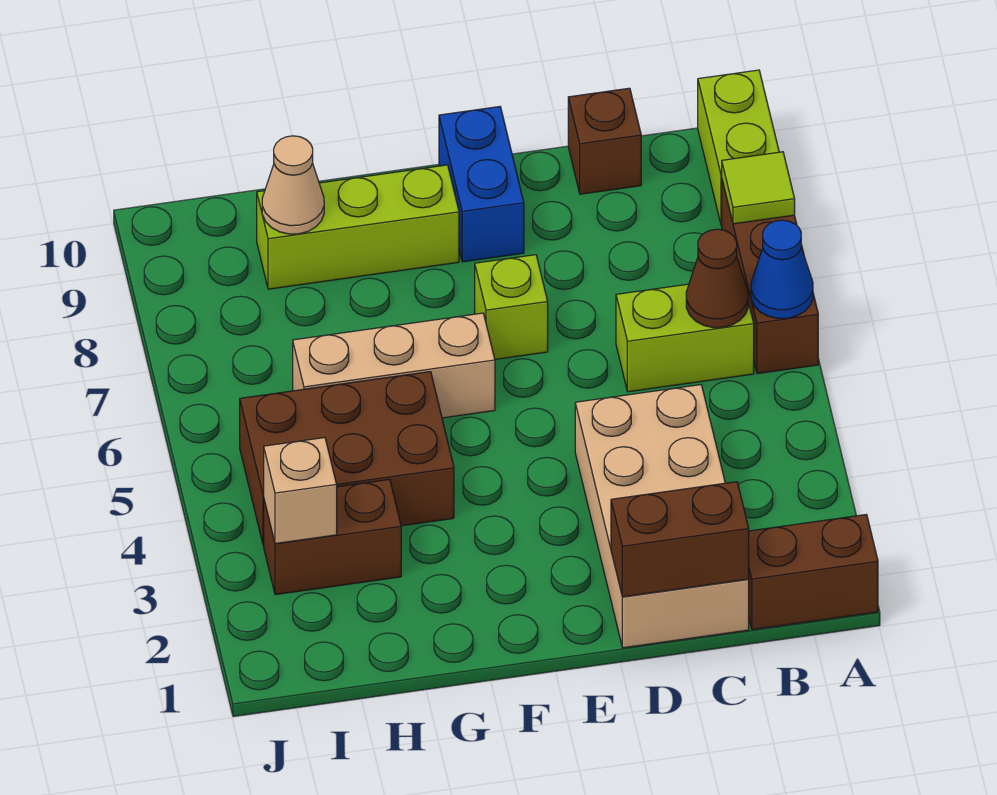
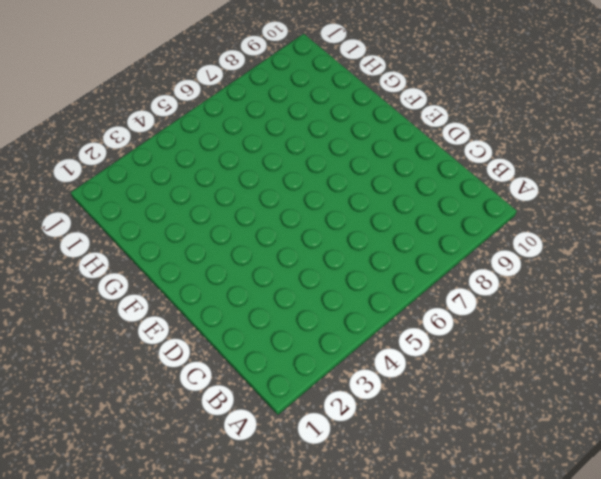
none -> brown brick A1:B1 level 1
none -> brown brick A6:A8 level 1
none -> lime brick A9:A10 level 1

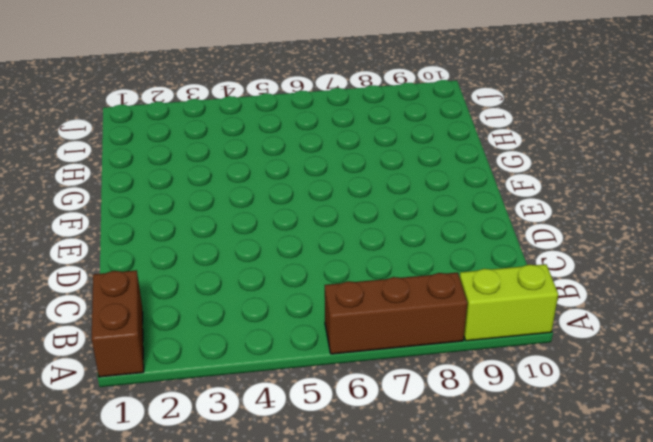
none -> lime brick B6:C6 level 1
none -> tan brick C1:D4 level 1
none -> brown brick C10 level 1

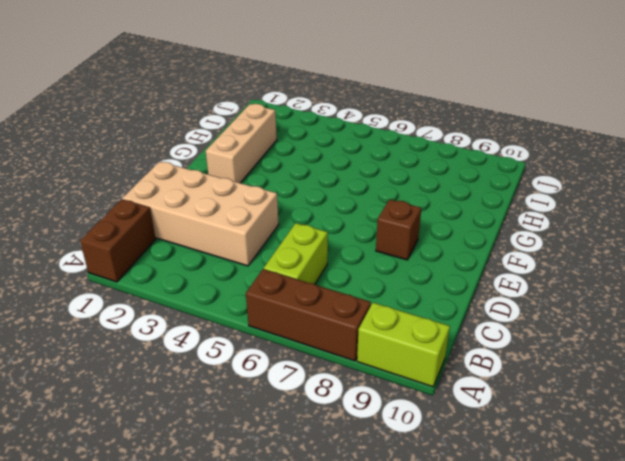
brown brick E8 level 1 -> brown brick C10 level 1
tan brick F2:H2 level 1 -> tan brick F6:H6 level 1
none -> lime brick E7 level 1
none -> blue brick E9:E10 level 1
none -> lime brick F9:H9 level 1

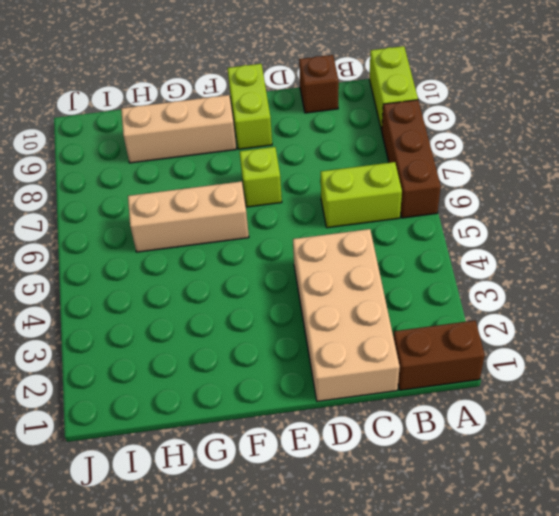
lime brick E9:E10 level 1 -> blue brick E9:E10 level 1
tan brick F9:H9 level 1 -> lime brick F9:H9 level 1
none -> brown brick G4:I5 level 1
none -> brown brick H3:I3 level 1
none -> blue cone A6 level 2

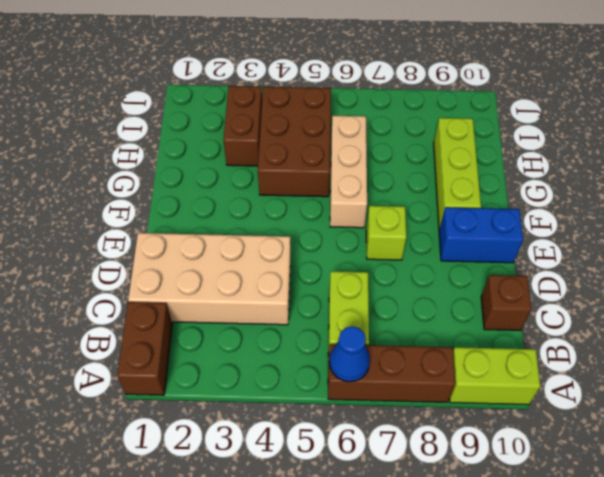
none -> lime tile A8 level 2
none -> brown cone B6 level 2
none -> brown brick C1:D1 level 2

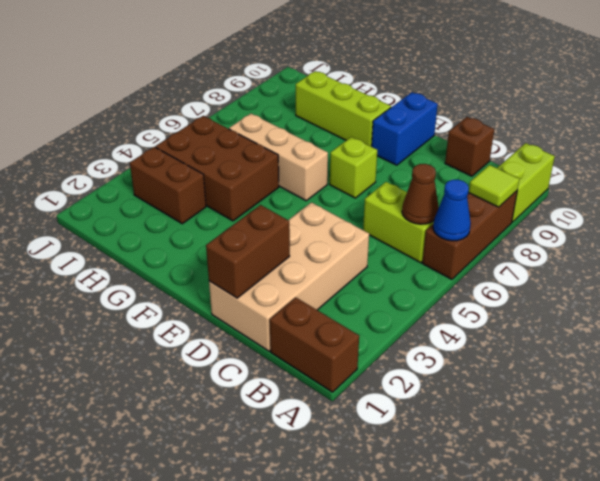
brown brick D1:D2 level 2 -> brown brick C1:D1 level 2
none -> tan cone H9 level 2
none -> tan brick I3 level 2

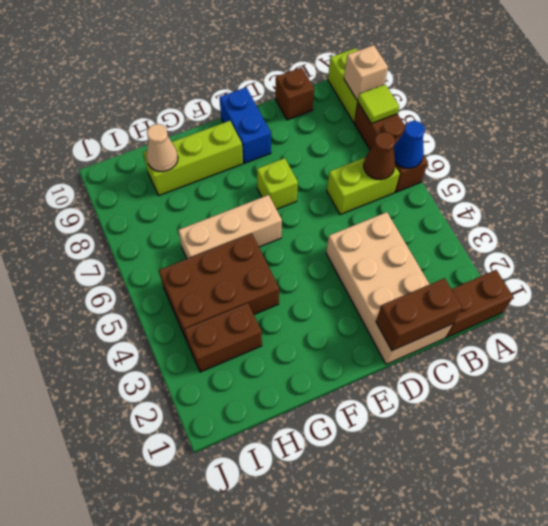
tan brick A9 level 2 -> tan brick I3 level 2

